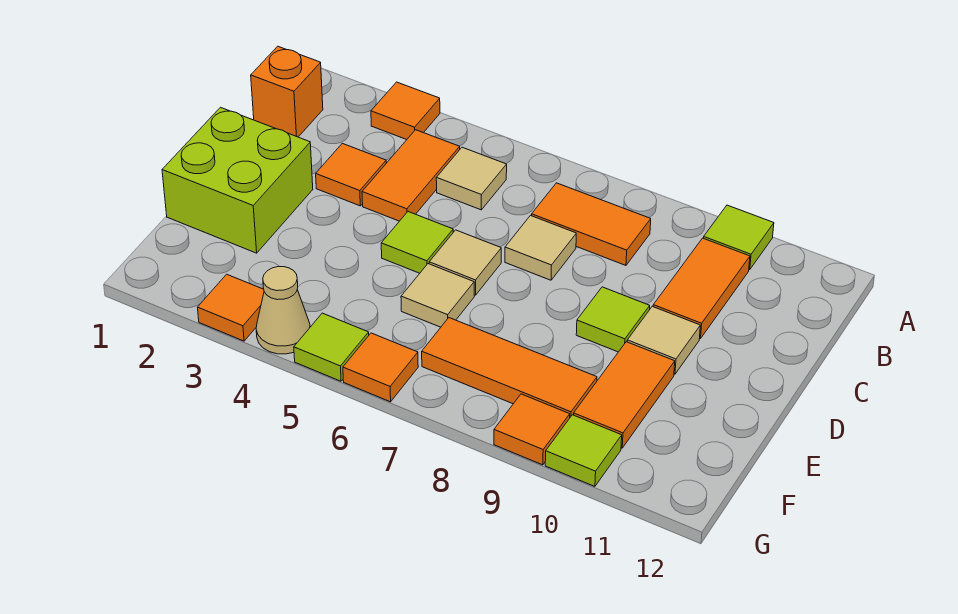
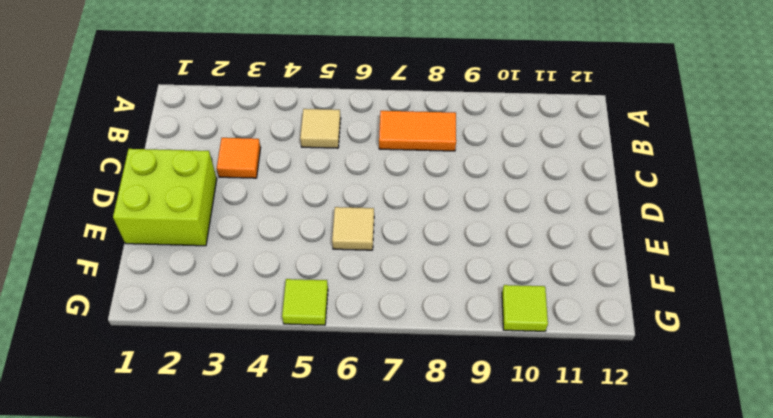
none -> orange tile A3 level 1
none -> lime tile A10 level 1
none -> orange brick B1 level 1

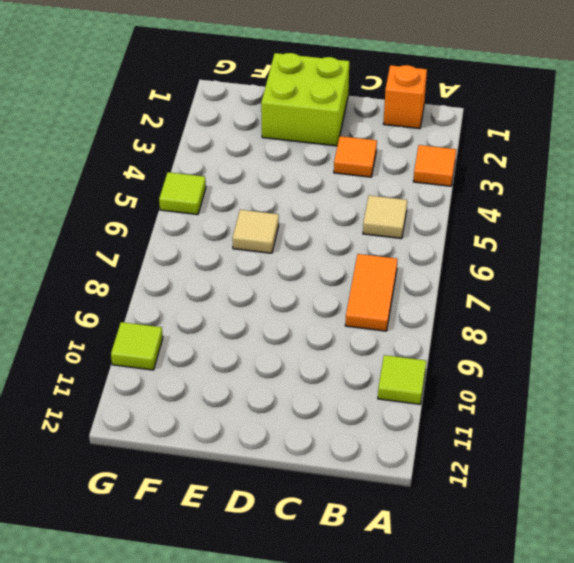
none -> orange tile B4:C4 level 1
none -> orange tile B10:C10 level 1
none -> tan tile C7 level 1

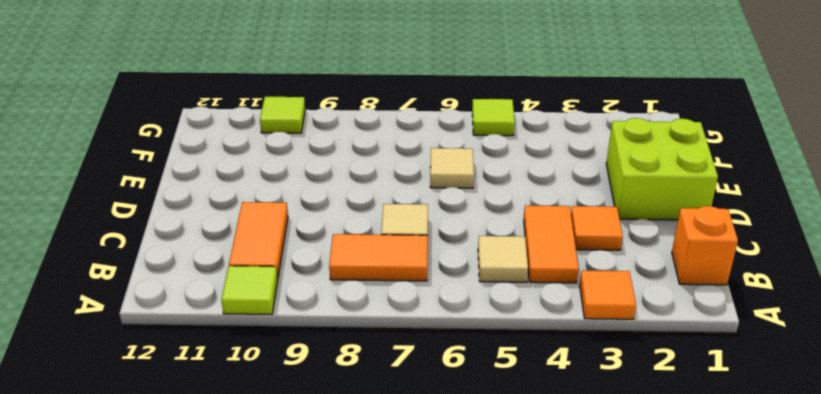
none -> lime tile D5 level 1
none -> tan tile D6 level 1
none -> lime tile D9 level 1

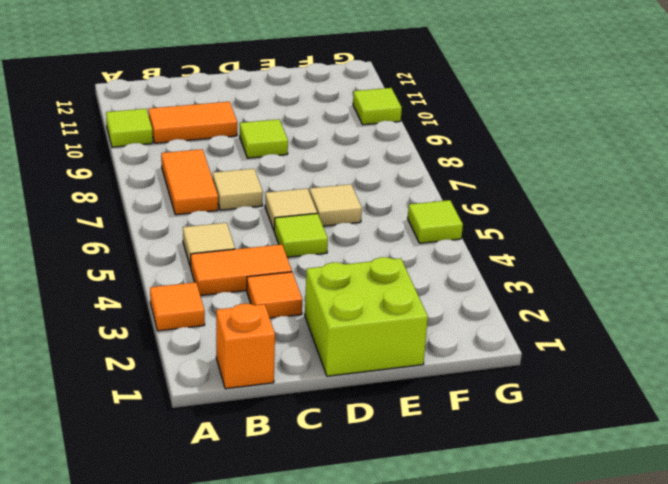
none -> tan tile D10 level 1
none -> orange tile E10:F10 level 1
none -> orange tile F7:F9 level 1

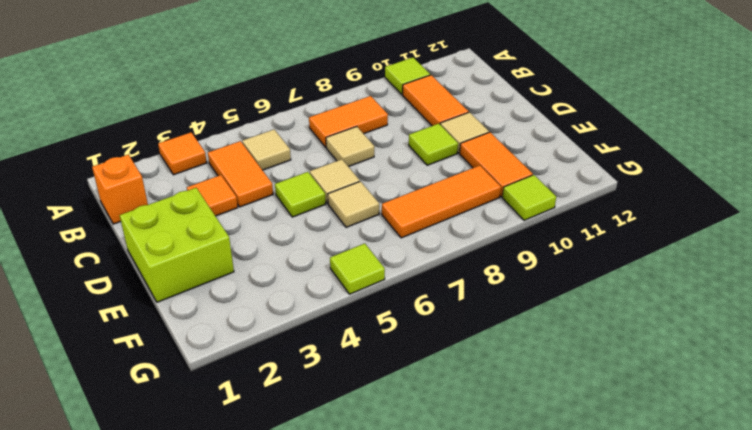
none -> orange tile G3 level 1
none -> tan cone G4 level 1
none -> orange tile G6 level 1

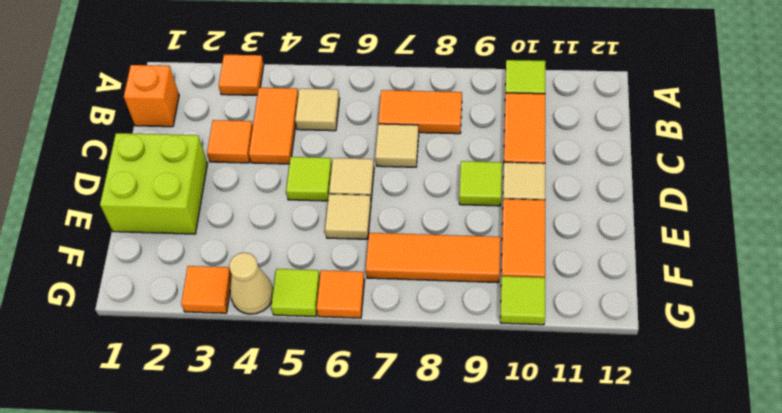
none -> orange tile G9 level 1

